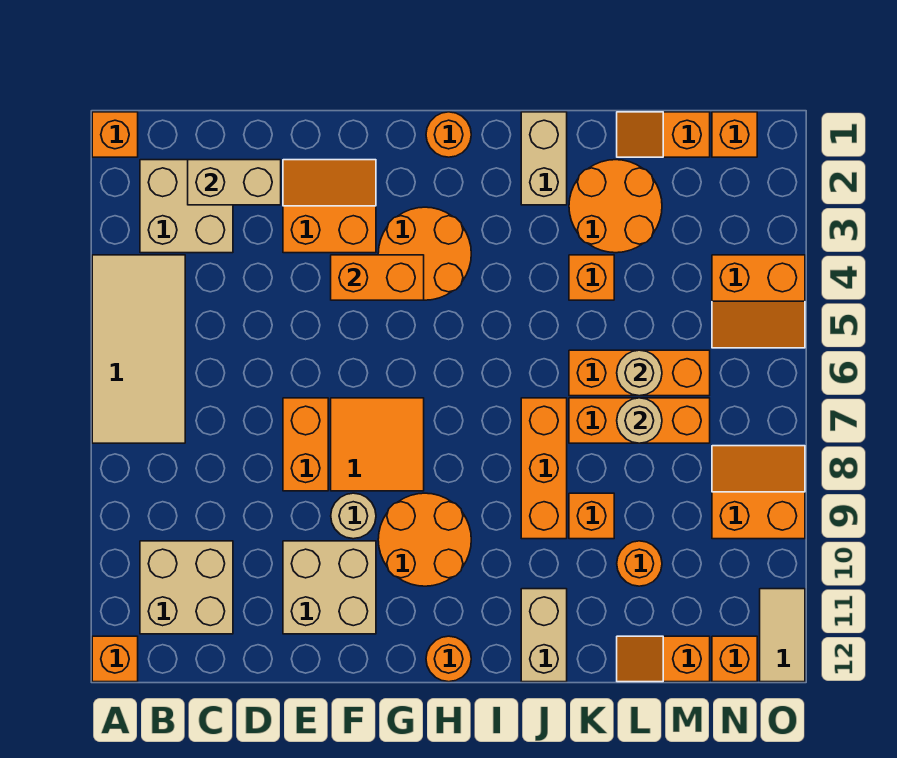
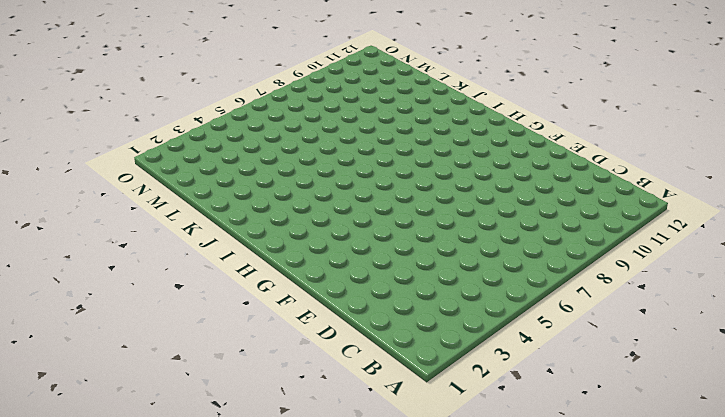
none -> orange brick A1 level 1
none -> tan tile A4:B7 level 1
none -> orange brick A12 level 1
none -> tan brick B2:C3 level 1

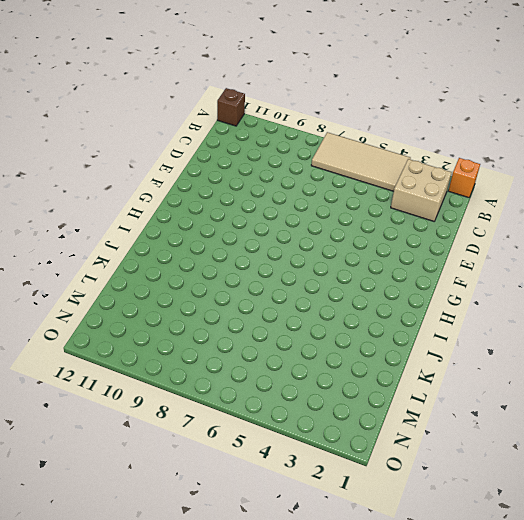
brown brick A12 level 1 -> orange brick A12 level 1
none -> tan brick B10:C11 level 1
none -> orange slope E2:F3 level 1 top 3
none -> orange brick E7:E8 level 1
none -> tan brick E10:F11 level 1

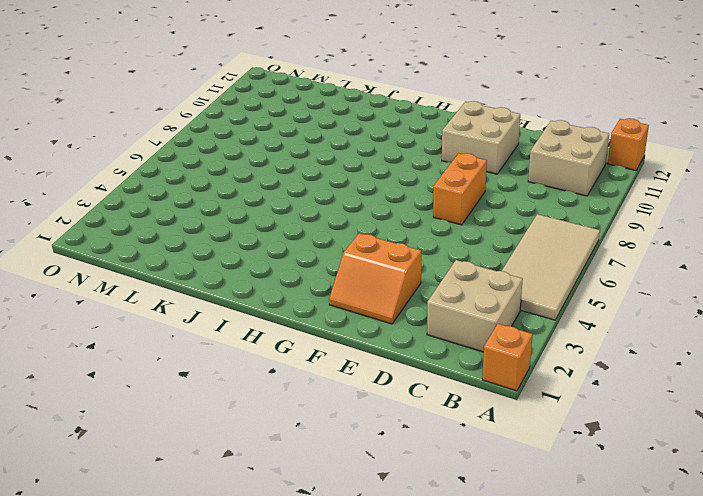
none -> orange tile F7:G8 level 1
none -> tan round brick F9 level 1
none -> orange round brick G3:H4 level 1
none -> orange round brick G9:H10 level 1

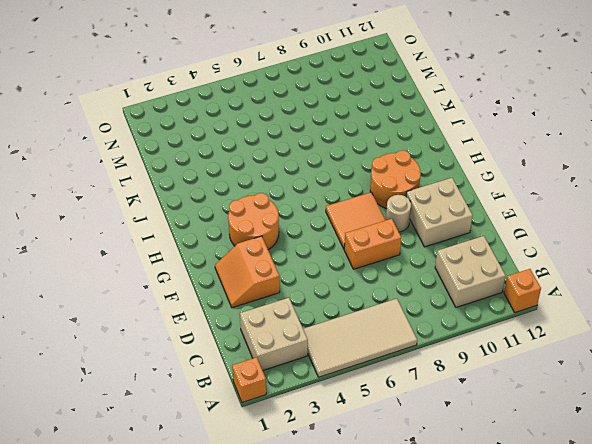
none -> orange round brick H1 level 1
none -> orange round brick H12 level 1
none -> tan brick J1:J2 level 1
none -> orange brick J7:J9 level 1

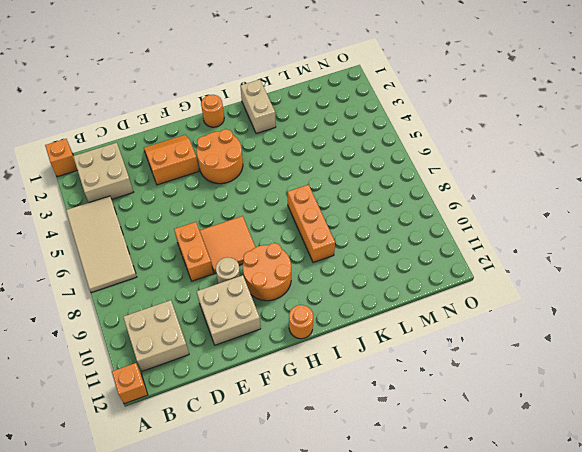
none -> tan brick J11:J12 level 1
none -> orange round brick K2:L3 level 1
none -> orange brick K4 level 1
none -> orange brick K6:M6 level 1

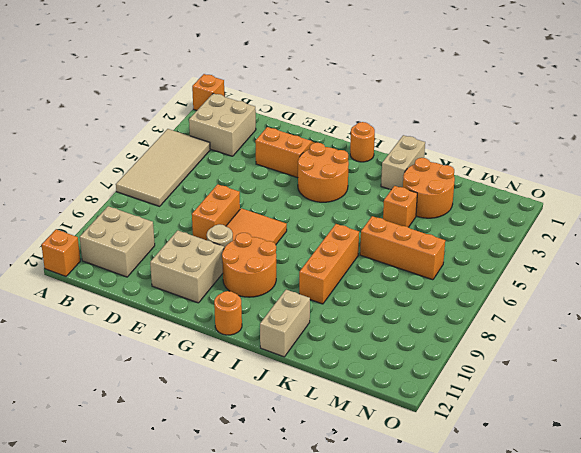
none -> orange brick K7:M7 level 1
none -> orange brick K9 level 1
none -> orange slope L1:M1 level 1 top M
none -> orange round brick L10 level 1

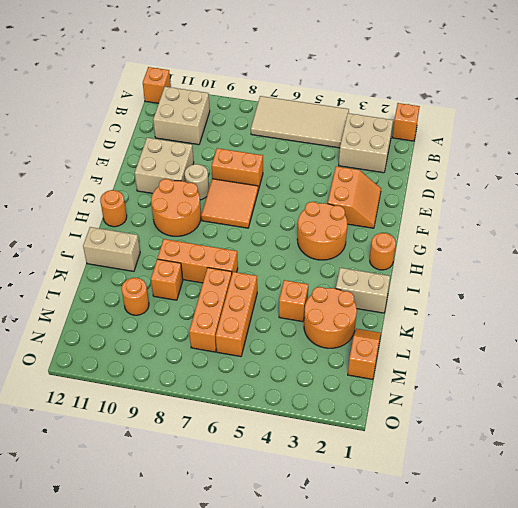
none -> orange slope L12:M12 level 1 top M
none -> orange brick N1 level 1
none -> orange slope N4:O5 level 1 top 4
none -> orange slope N8:O9 level 1 top 9

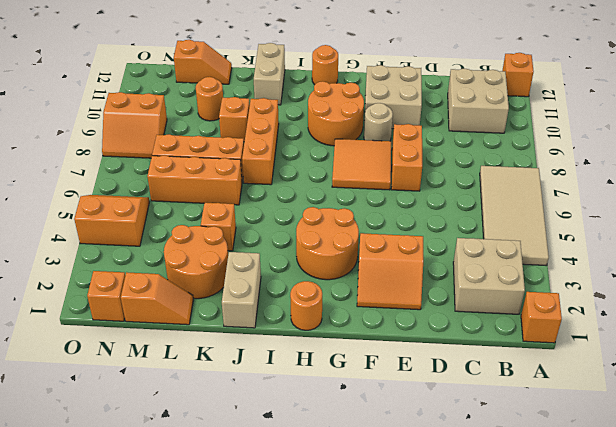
none -> orange brick N12 level 1
none -> tan tile O11:O12 level 1
none -> tan brick C2:D2 level 2
none -> orange brick F4:G4 level 2

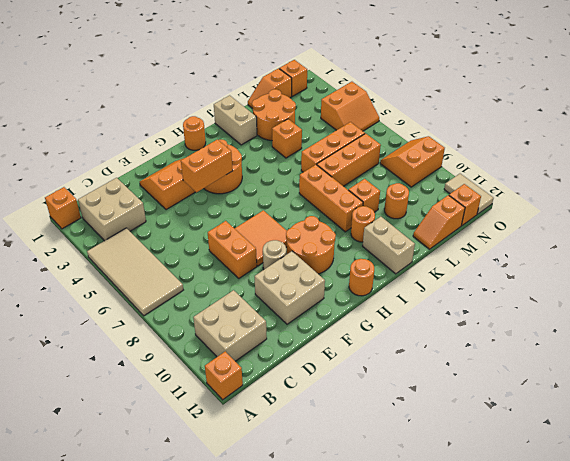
orange round brick J10 level 1 -> none
none -> tan brick C2:D2 level 2
none -> tan round brick L6 level 2
none -> tan round brick L7 level 2

